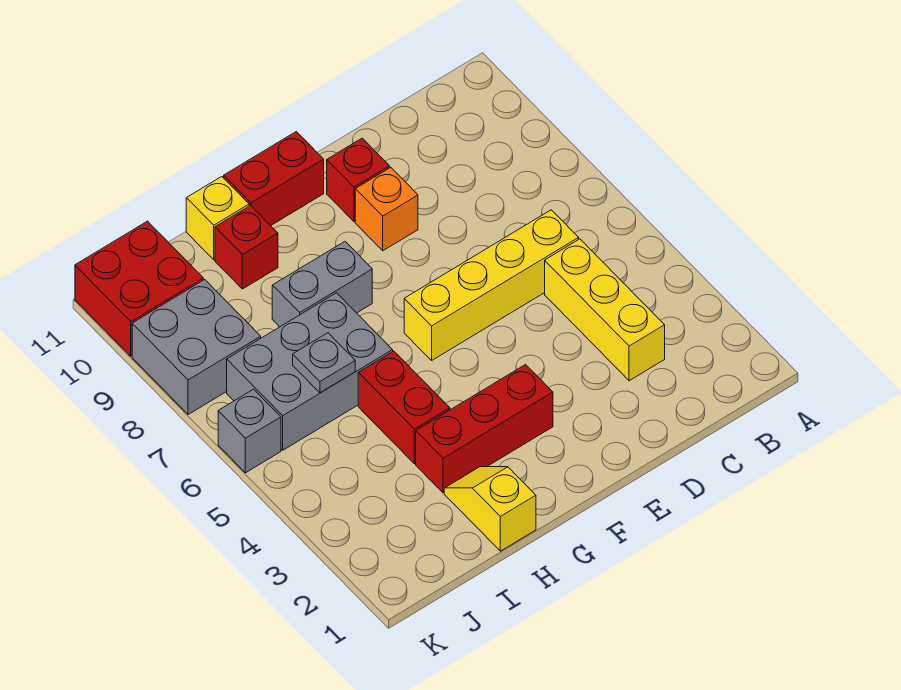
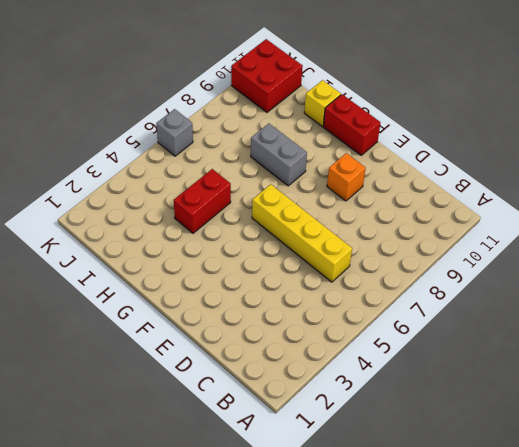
none -> yellow brick C3:C5 level 1
none -> red brick E10 level 1
none -> red brick F3:H3 level 1

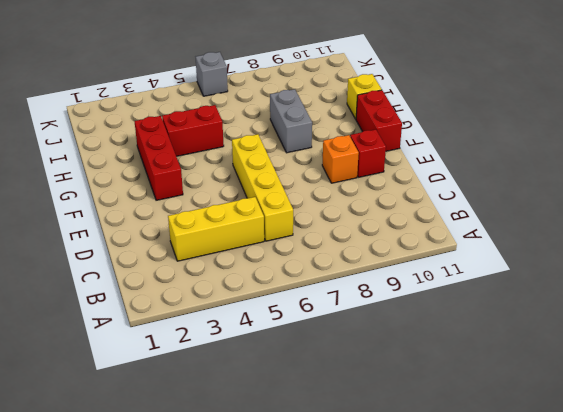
none -> yellow slope H1:H2 level 1 top 1
none -> grey brick H6:J7 level 1
none -> red brick H10 level 1

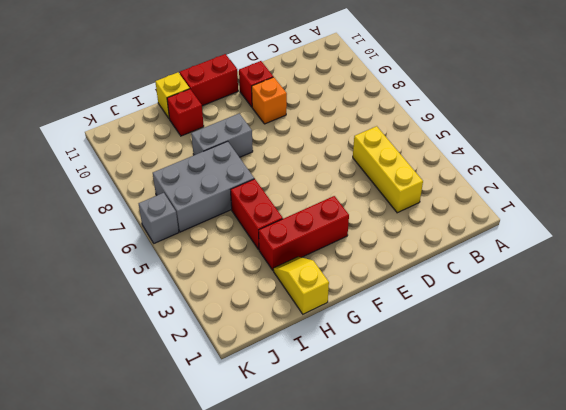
none -> yellow brick C6:F6 level 1
none -> grey brick J8:K9 level 1
none -> red brick J10:K11 level 1

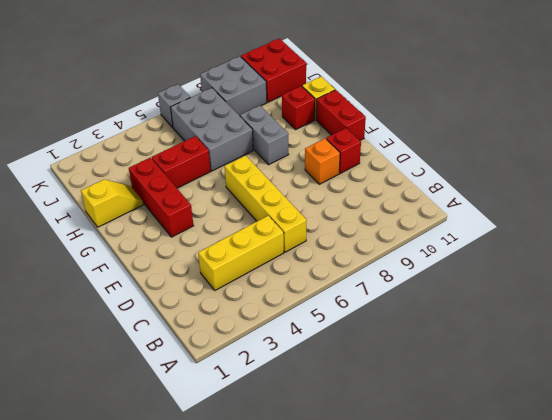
none -> grey plate I6 level 2

